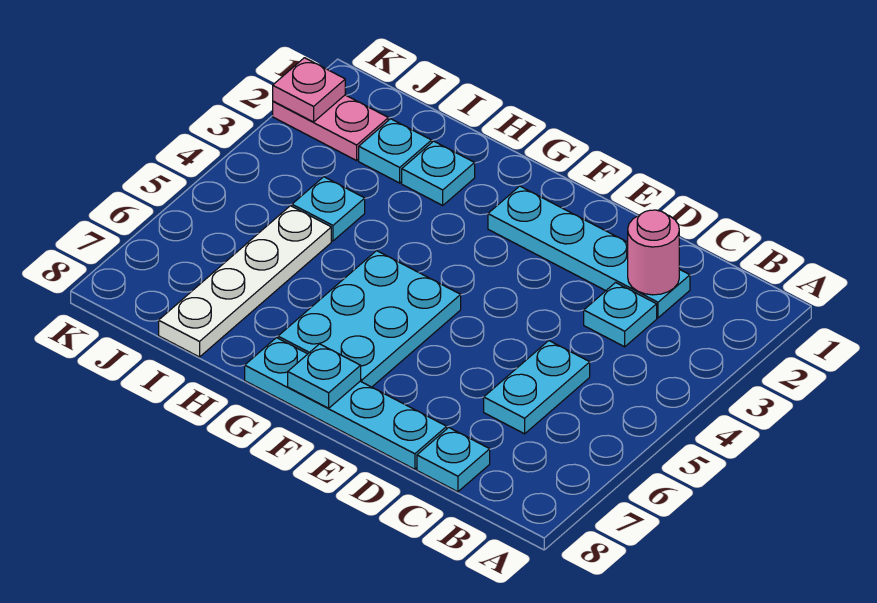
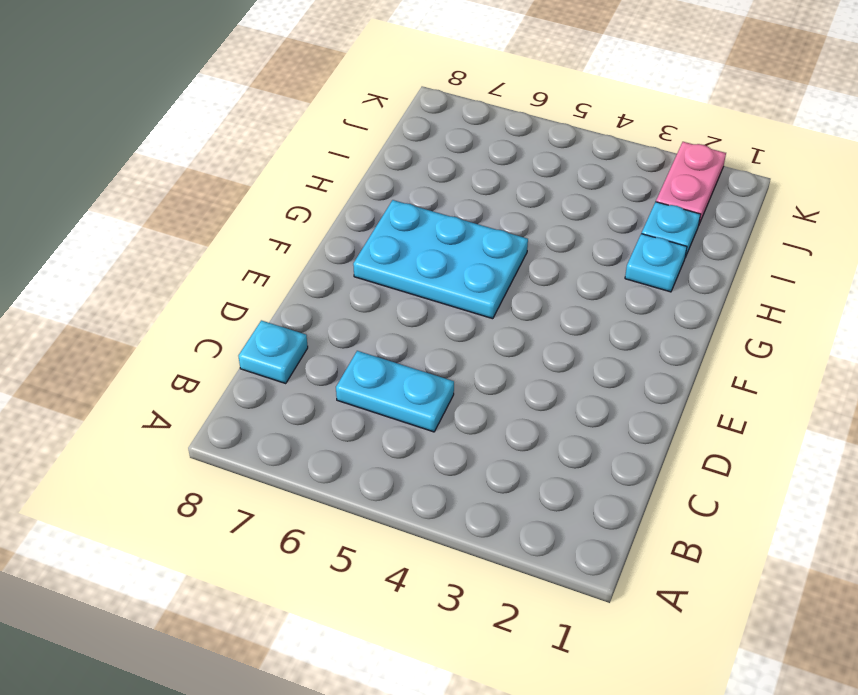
none -> cyan plate C2:F2 level 1
none -> cyan plate C3 level 1
none -> cyan plate D8:G8 level 1

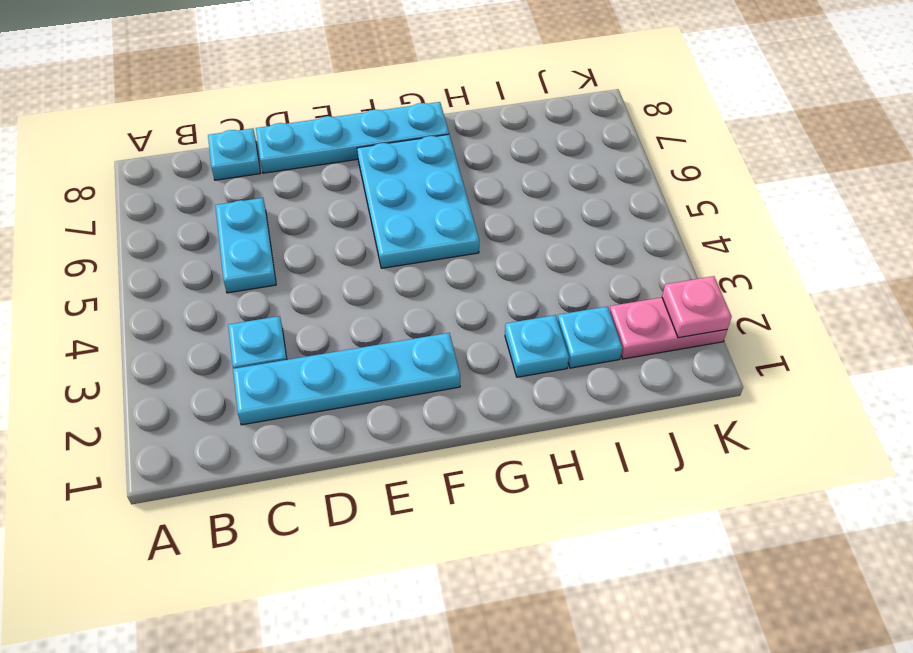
none -> cyan plate I4 level 1
none -> white plate I5:I8 level 1
none -> pink round brick C2 level 2

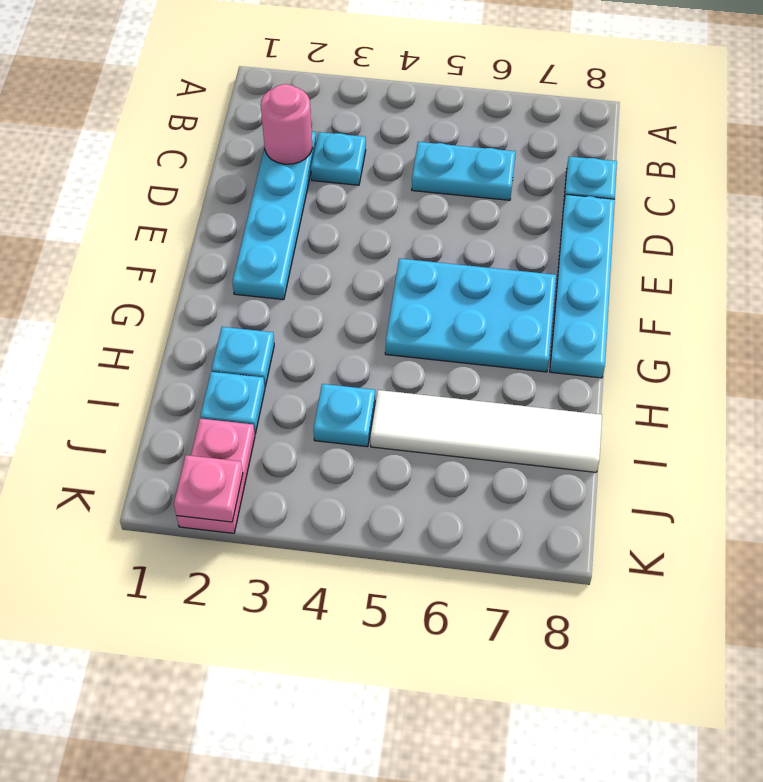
white tile I5:I8 level 1 -> white plate I5:I8 level 1
none -> cyan plate F8 level 2

